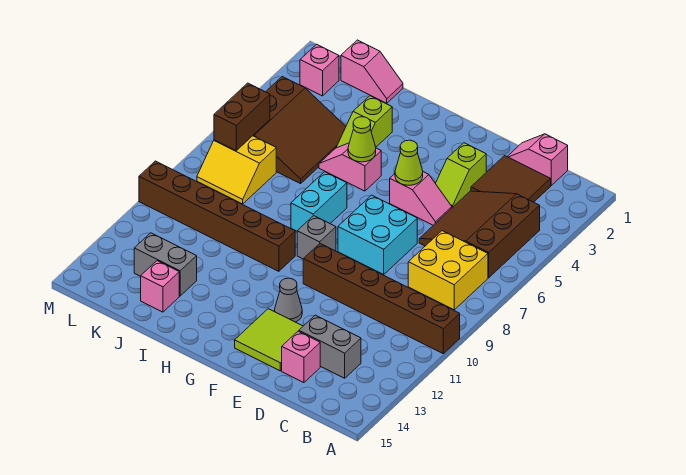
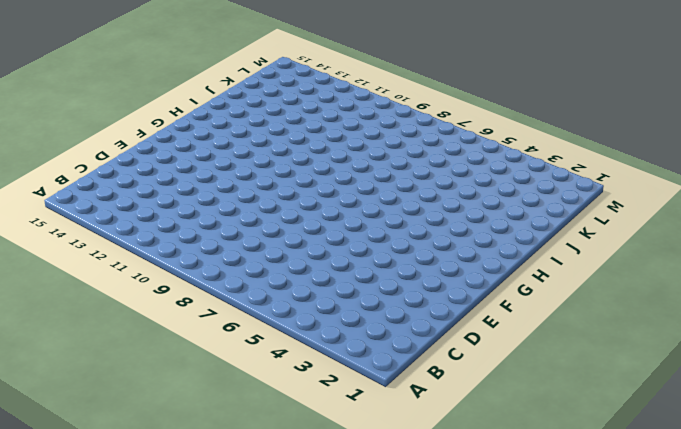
none -> brown brick A10:F10 level 1
none -> brown slope B4:D6 level 1 top B
none -> yellow brick B7:C8 level 1

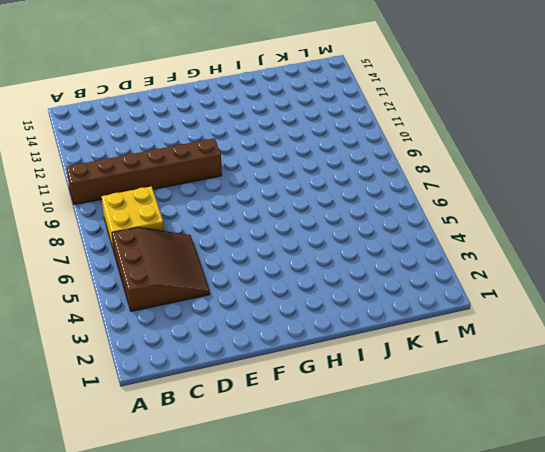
none -> pink slope C1:D1 level 1 top C
none -> brown tile C2:D3 level 1
none -> grey brick C13:D13 level 1

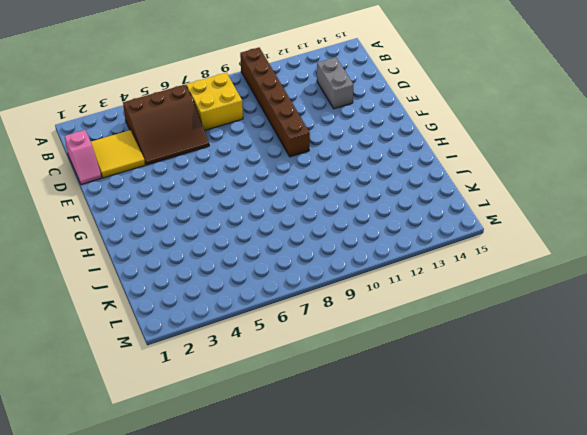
yellow tile C2:D3 level 1 -> brown tile C2:D3 level 1
none -> pink brick D14 level 1
none -> lime slope E3:E4 level 1 top 3
none -> pink slope E5:F5 level 1 top F

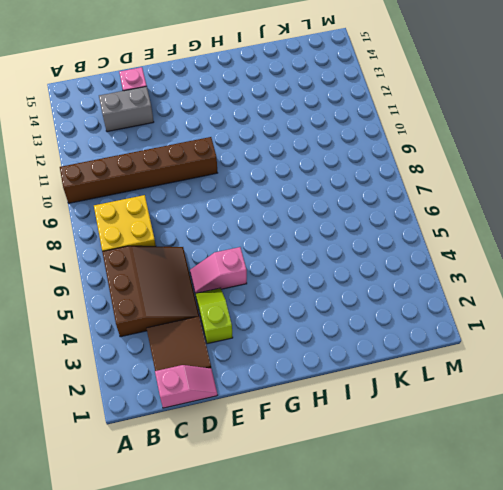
none -> cyan brick E7:F8 level 1
none -> lime tile E13:F14 level 1
none -> grey cone F12 level 1

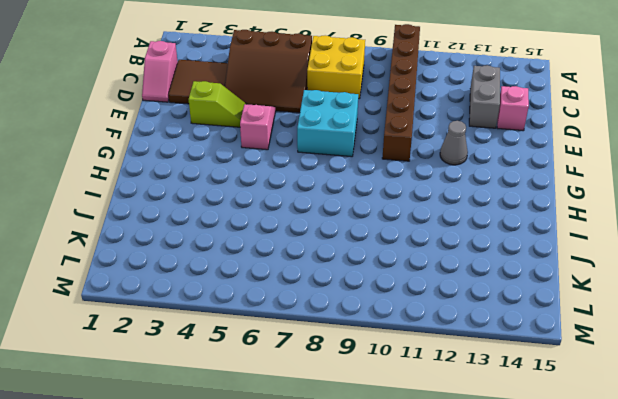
none -> lime tile E13:F14 level 1
none -> grey brick G9 level 1
none -> pink slope H5:I5 level 1 top H

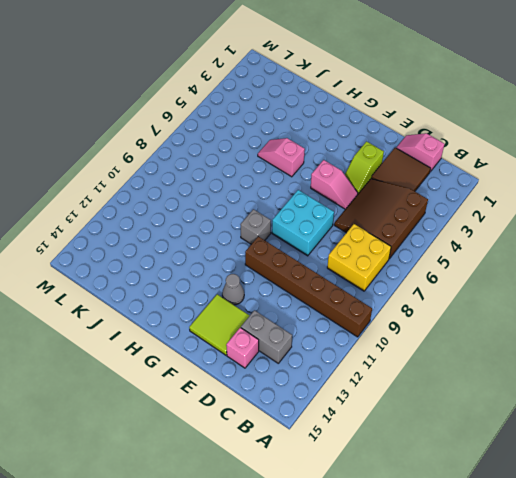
none -> cyan brick H7:H8 level 1
none -> brown brick H10:M10 level 1
none -> lime slope I3:I4 level 1 top 3

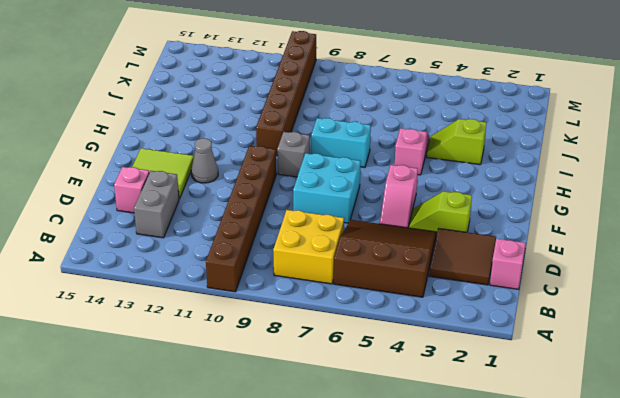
none -> pink slope J1:K1 level 1 top K
none -> brown slope J4:L6 level 1 top L
none -> grey brick J13:K13 level 1

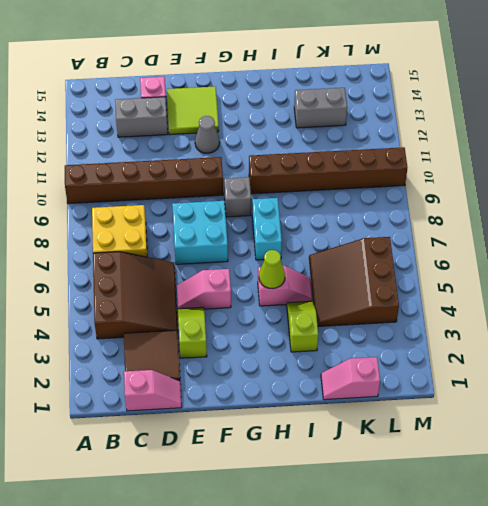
none -> pink brick J14 level 1
none -> yellow slope K7:L8 level 1 top 7
none -> pink brick L2 level 1

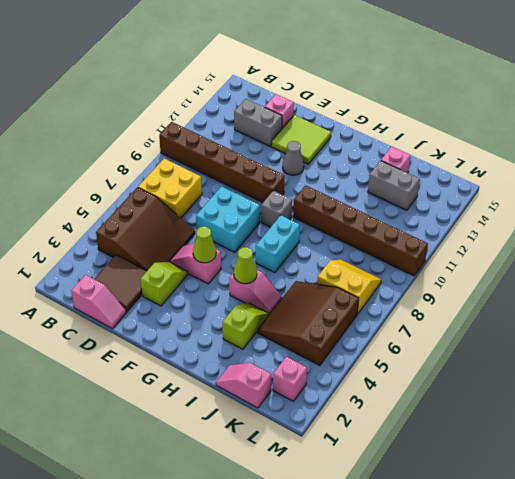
none -> brown brick L6:L7 level 2

